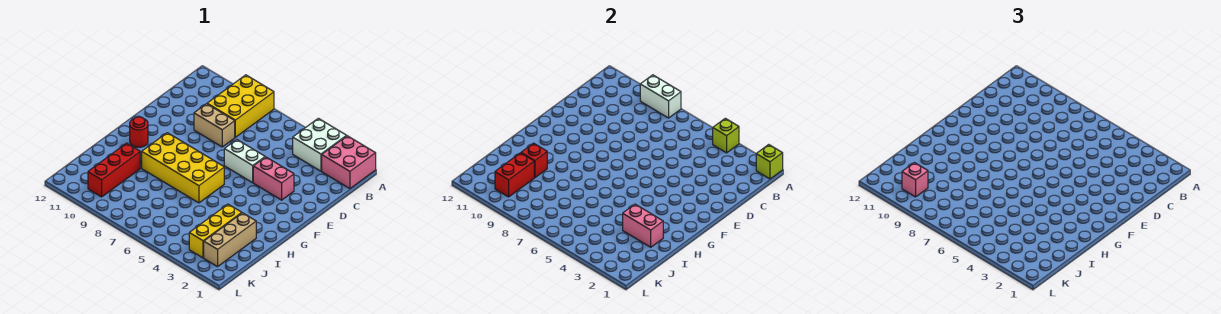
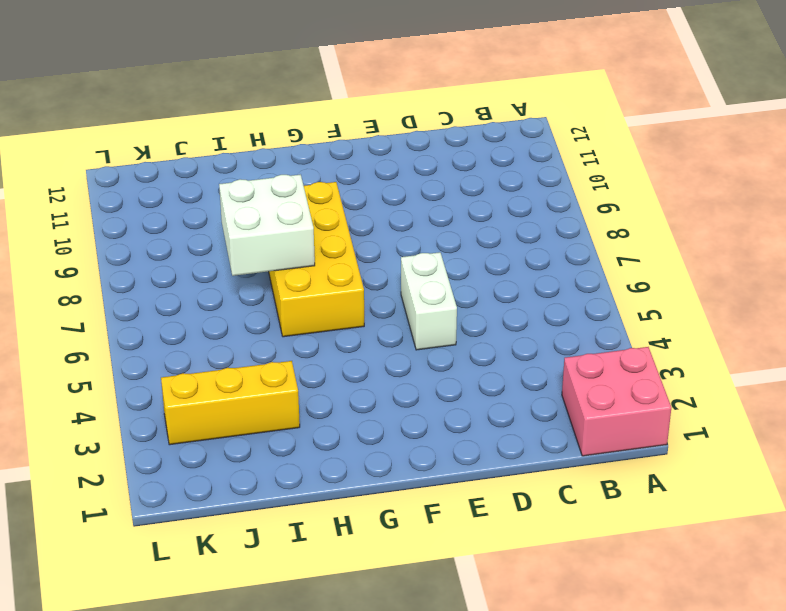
white brick H7:I8 level 2 -> white brick A3:B4 level 1
none -> yellow brick A8:C9 level 1
none -> tan brick D8:D9 level 1
none -> pink brick E3:E4 level 1

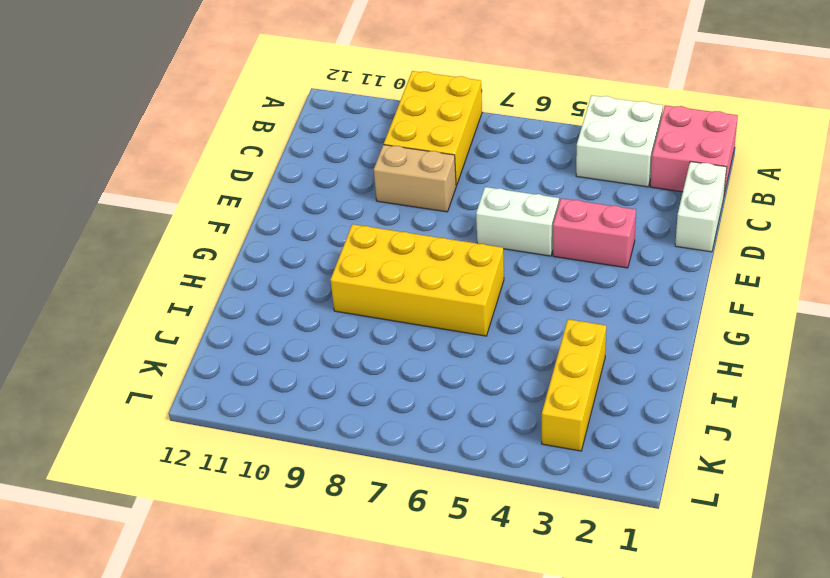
white brick C1:D1 level 1 -> white brick A8:A9 level 2
none -> red round brick G11 level 1
none -> tan brick I2:K2 level 1
none -> red brick I10:K10 level 1

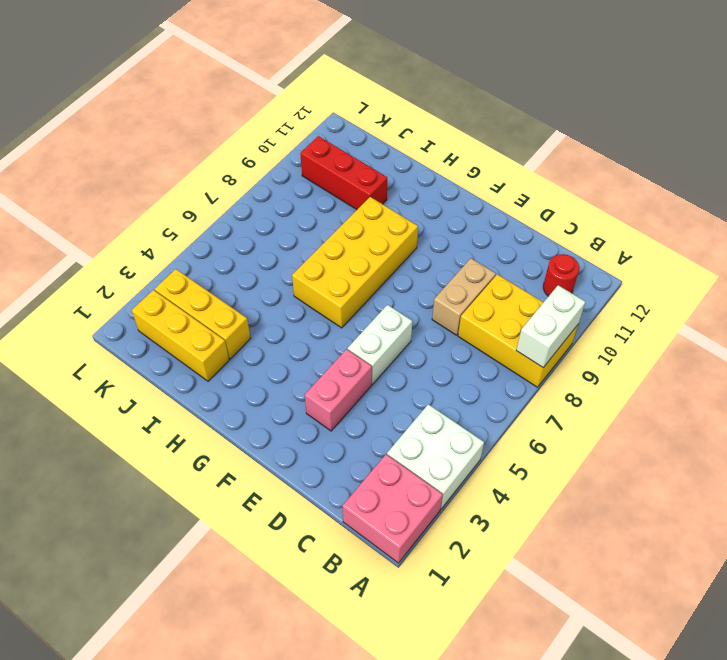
red round brick B11 level 1 -> red round brick G11 level 1
yellow brick I2:K2 level 1 -> tan brick I2:K2 level 1
none -> lime brick A1 level 2
none -> lime brick A4 level 2
none -> pink brick I2:I3 level 2

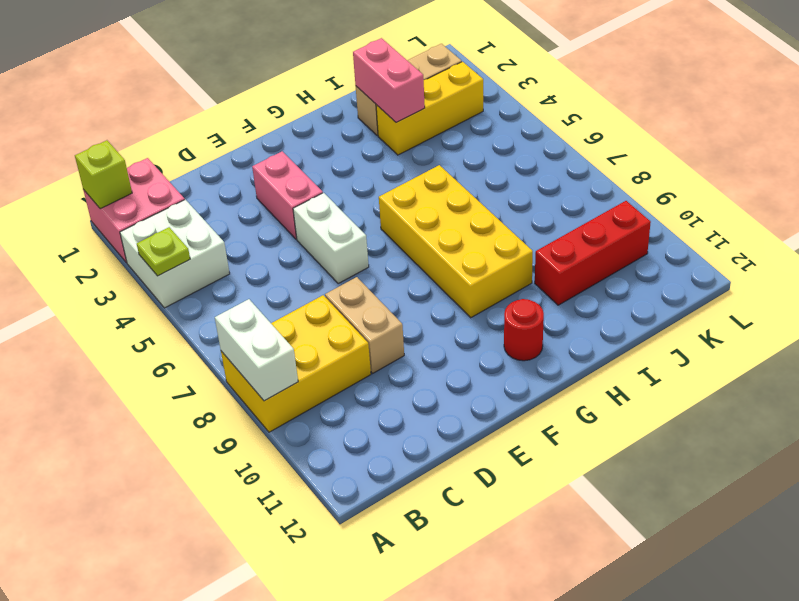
lime plate A4 level 2 -> lime brick A4 level 2
none -> red brick I10 level 2
none -> red brick J10:K10 level 2
none -> pink brick K10 level 3

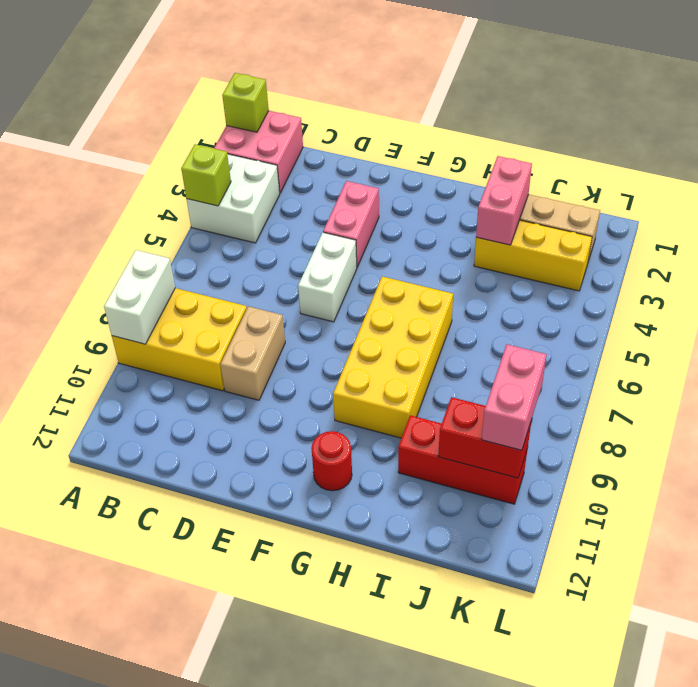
pink brick K9:K10 level 3 -> pink brick K10 level 3
none -> red brick I10 level 2

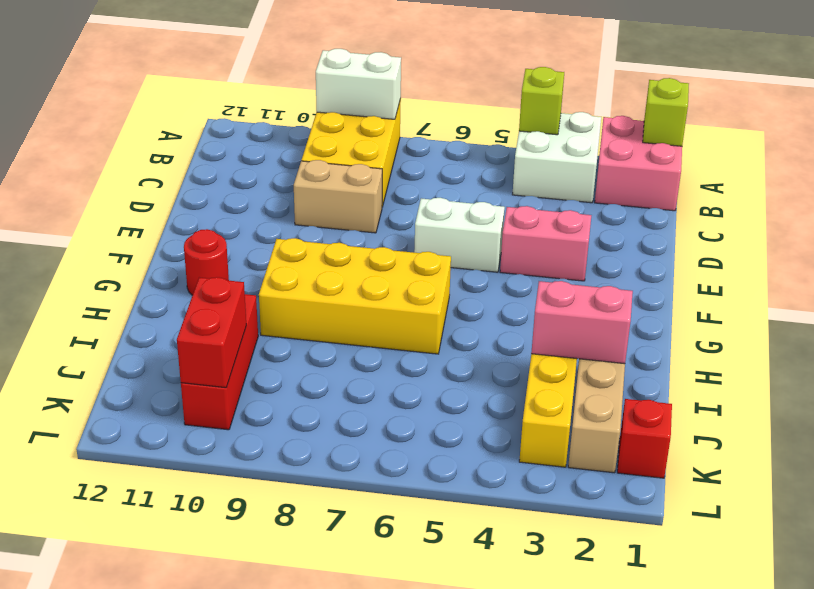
red brick K1 level 1 -> red brick I10 level 2
none -> pink brick K10 level 3

